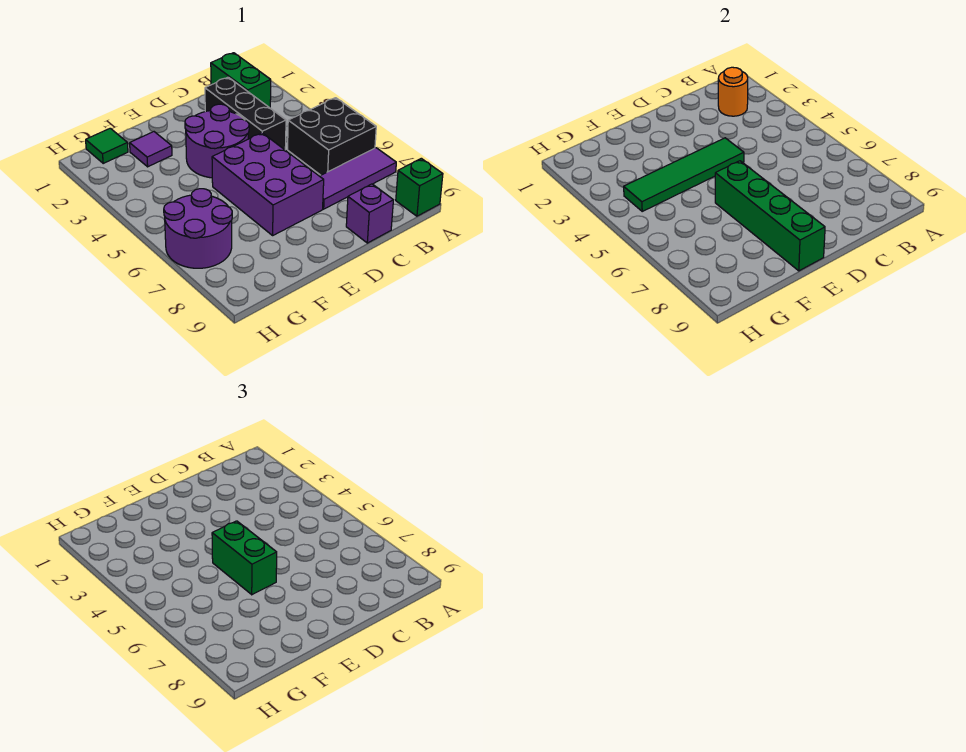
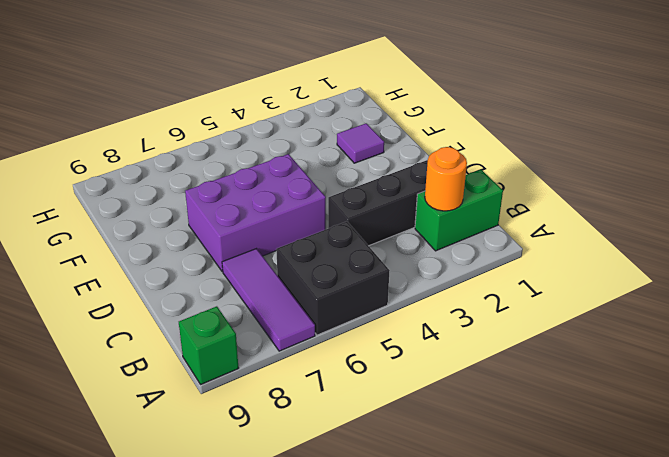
none -> purple brick C9 level 1
none -> purple round brick D3:E4 level 1
none -> green tile G1 level 1

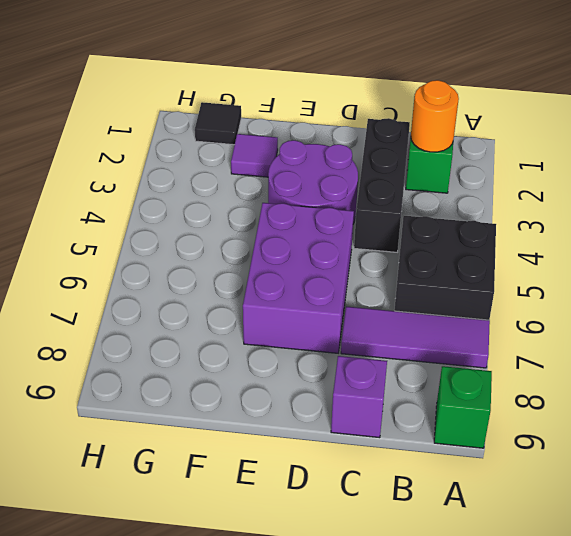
black tile G1 level 1 -> green tile G1 level 1
none -> purple round brick G6:H7 level 1
none -> green tile D4:G4 level 2
none -> green brick E6:E9 level 2

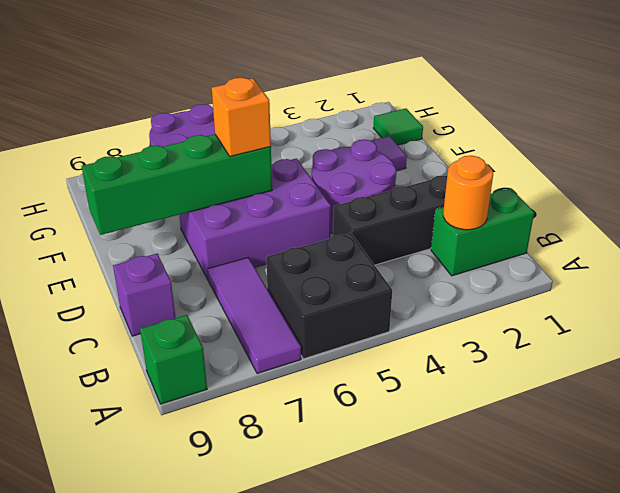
orange brick E6 level 3 -> green brick E5:E6 level 3
none -> green tile D4:G4 level 2

